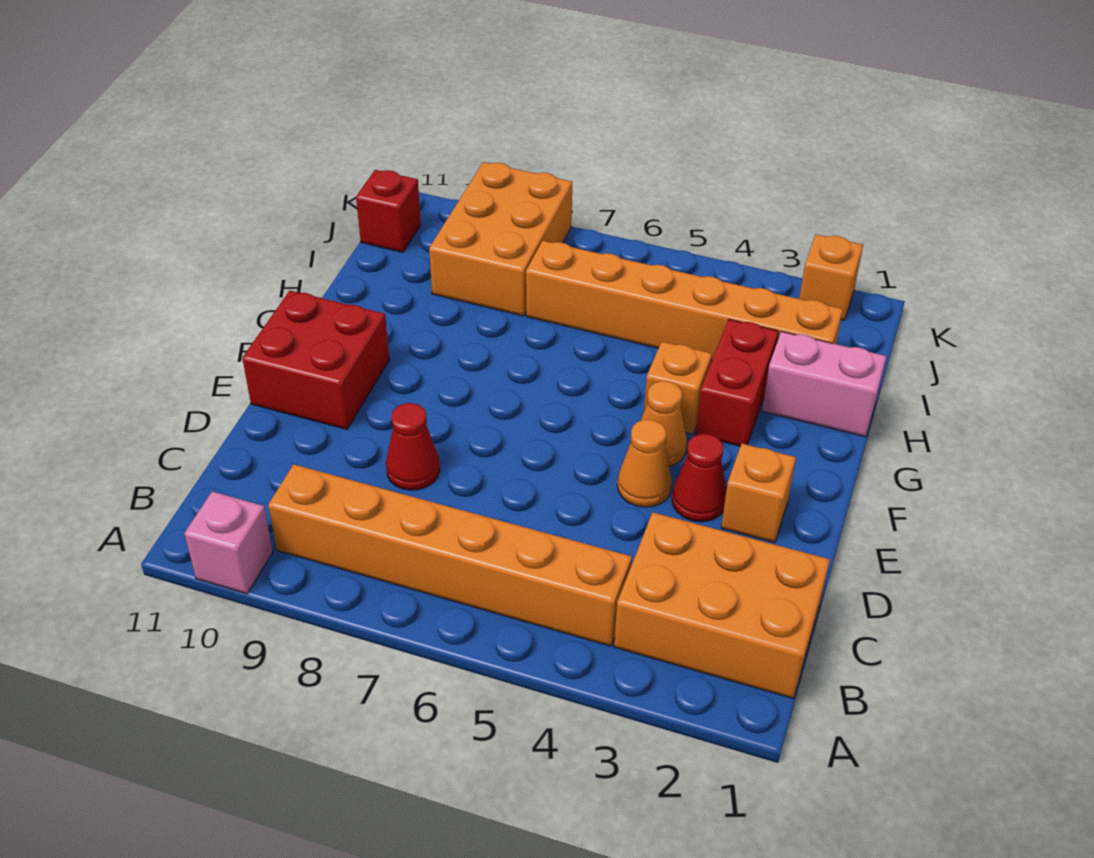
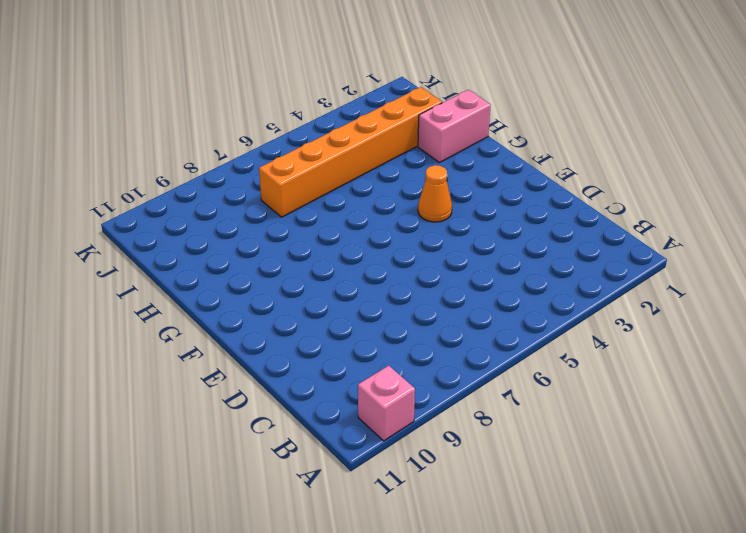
none -> orange brick B1:C3 level 1
none -> orange brick B4:B9 level 1
none -> red cone D8 level 1

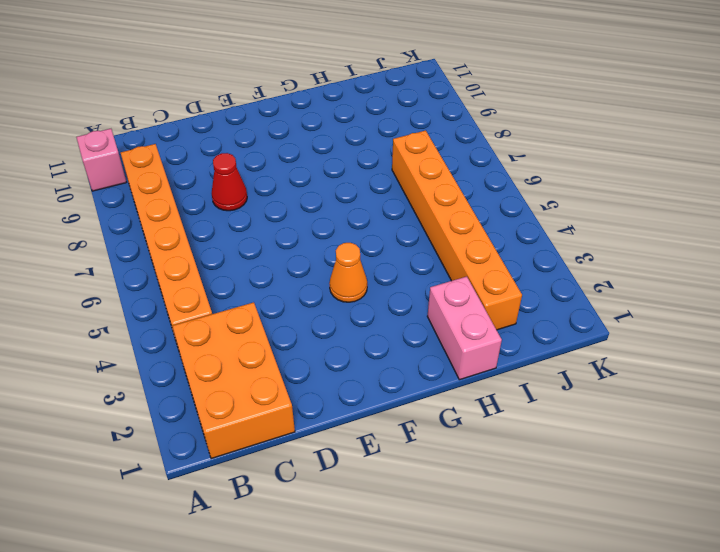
none -> orange brick E2 level 1
none -> red cone E3 level 1
none -> orange cone E4 level 1

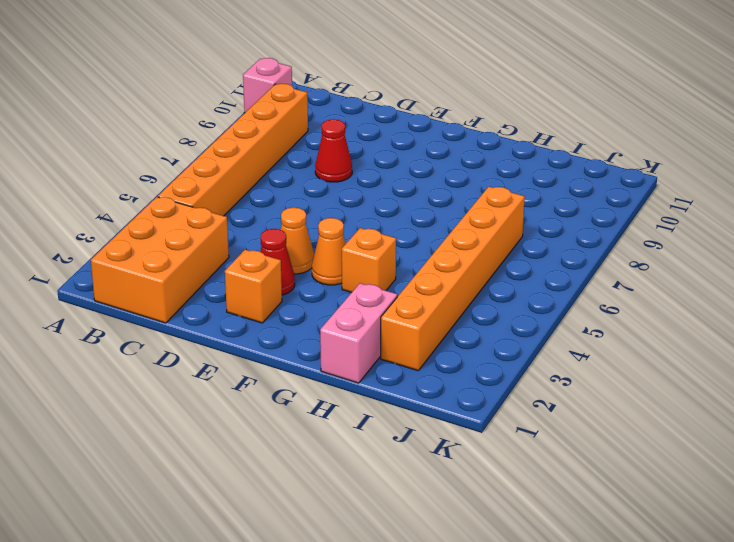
none -> red brick E10:F11 level 1
none -> red brick G3:H3 level 1
none -> orange brick I8:K9 level 1

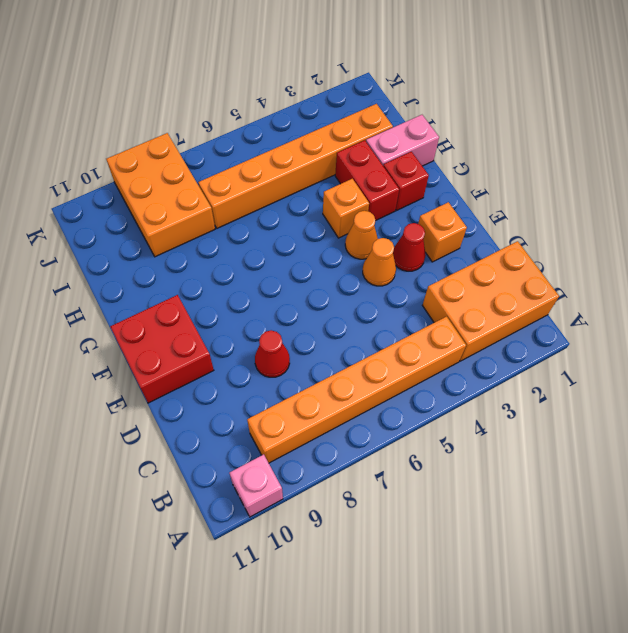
red brick G2 level 1 -> red brick J11 level 1
none -> orange brick K2 level 1

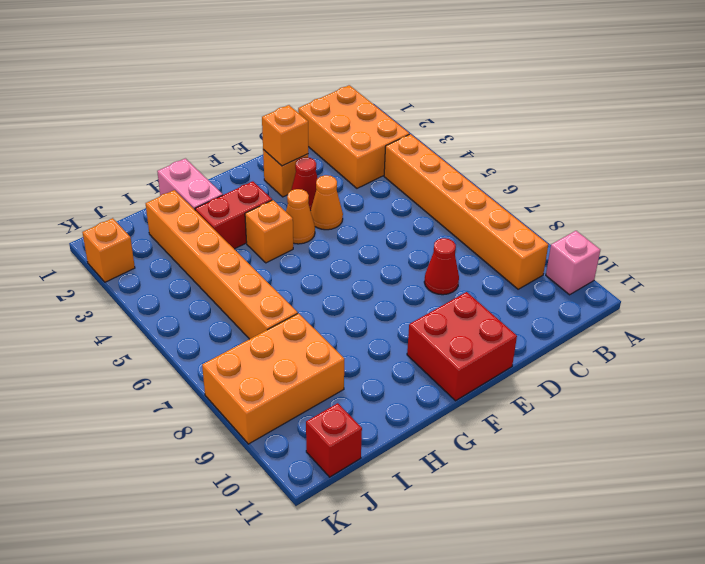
orange brick E2 level 2 -> none

